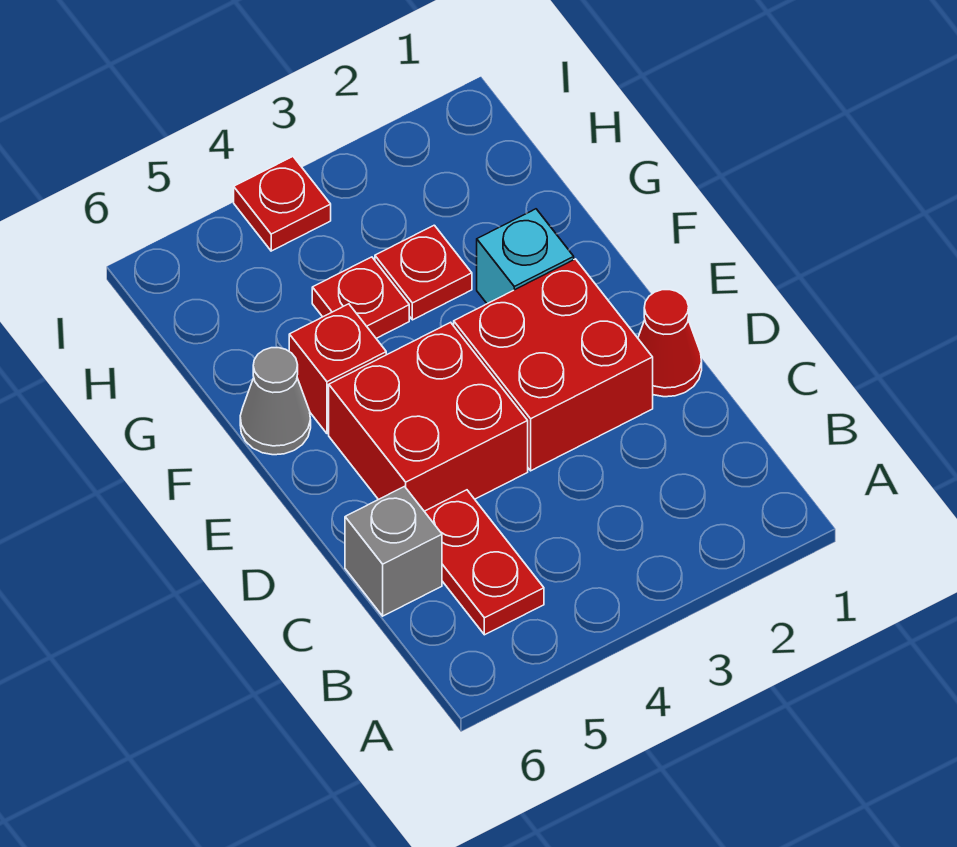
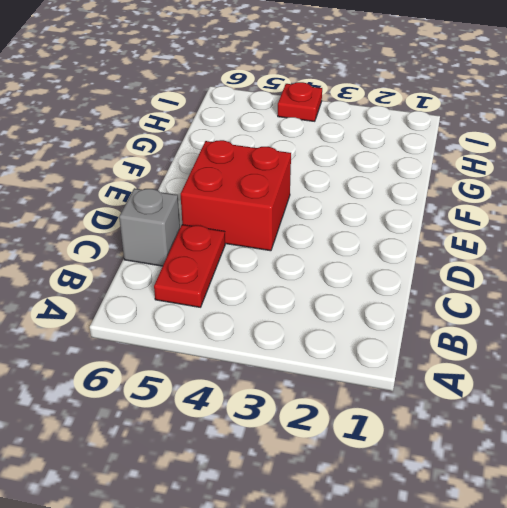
none -> red cone D1 level 1
none -> red brick D2:E3 level 1

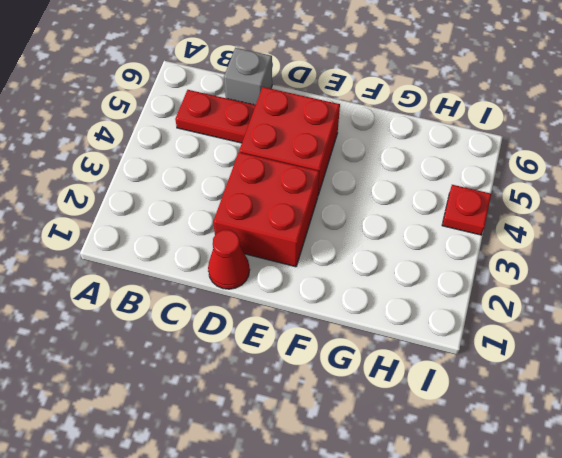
none -> cyan brick F2 level 1
none -> red brick F5 level 1

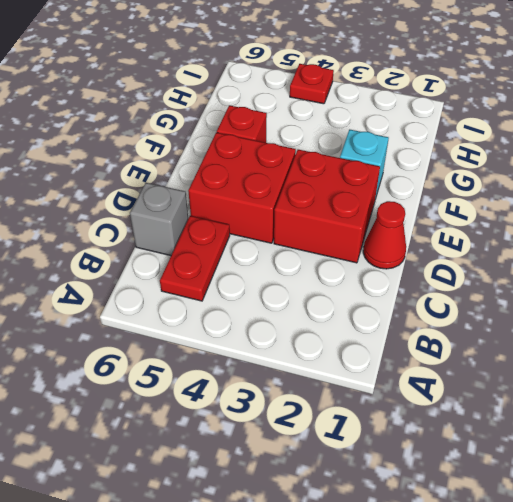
none -> grey cone F6 level 1
none -> red plate G3 level 1

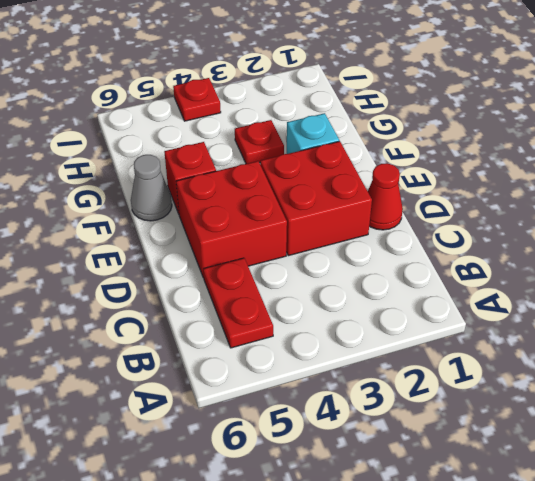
none -> grey brick C6 level 1
none -> red plate G4 level 1

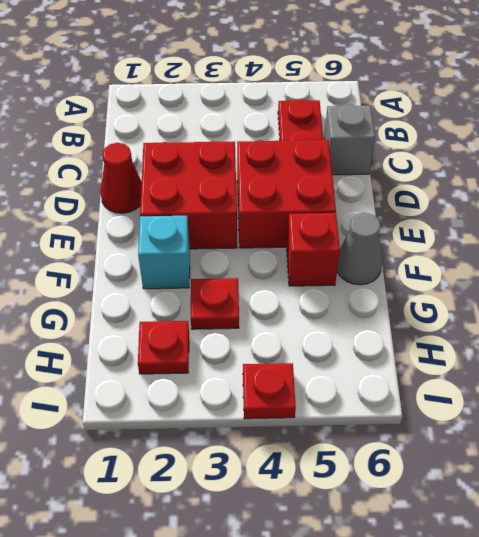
red plate H2 level 1 -> red plate G4 level 1

